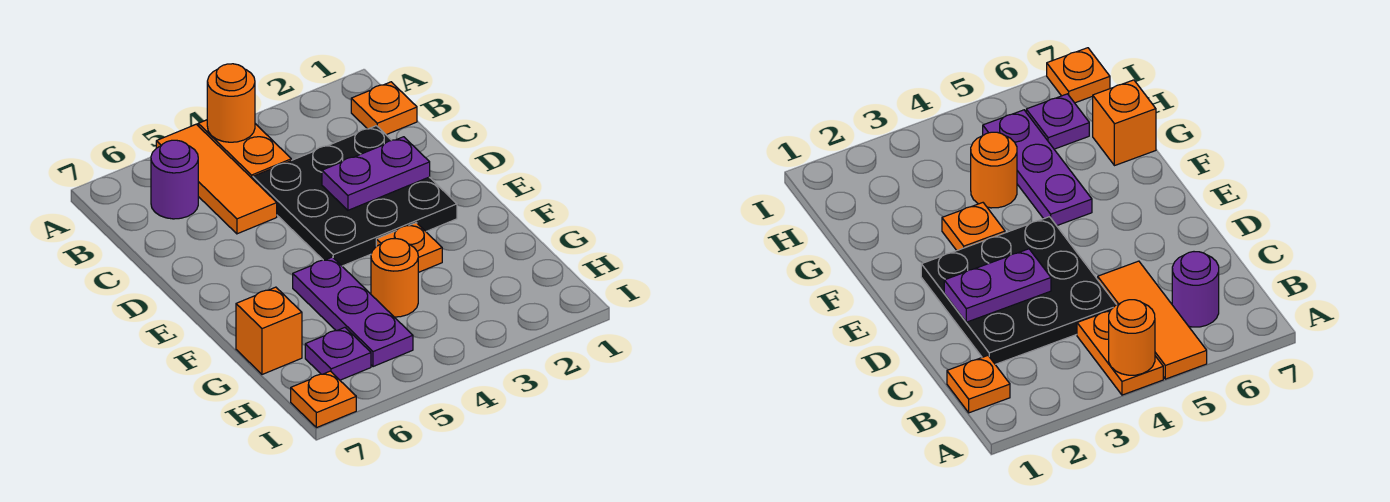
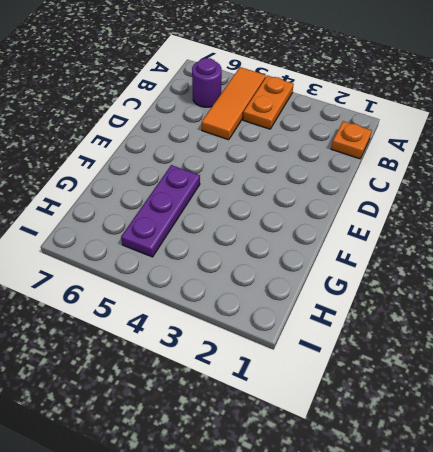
none -> black plate C2:E4 level 1
none -> orange plate F3 level 1
none -> orange round brick G4 level 1

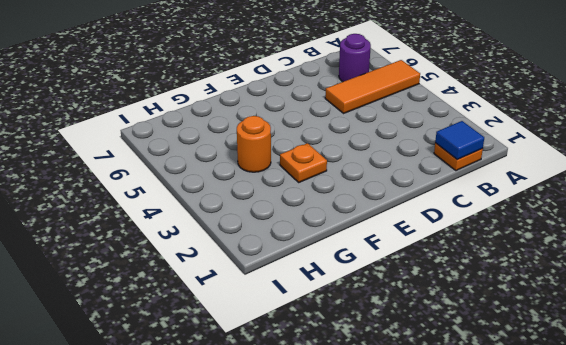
blue tile B1 level 2 -> none
none -> orange plate A4:B4 level 1
none -> black plate C2:E4 level 1
none -> purple plate F5:H5 level 1

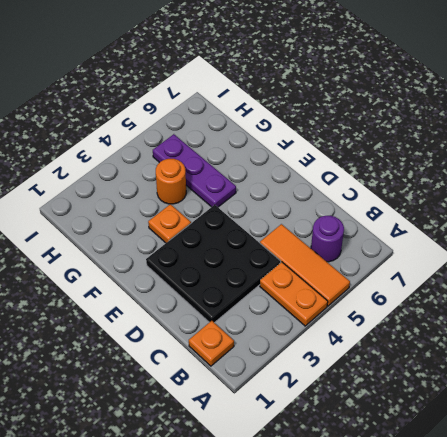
none -> orange brick G7 level 1
none -> purple plate H6 level 1
none -> orange plate I7 level 1

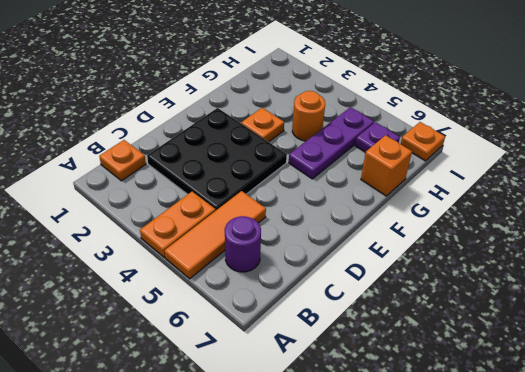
none -> orange round brick A4 level 2
none -> purple plate D2:D3 level 2

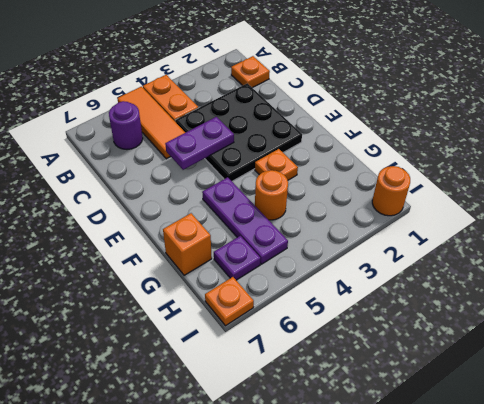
purple plate D4:D5 level 2 -> purple plate D2:D3 level 2
orange round brick I1 level 1 -> orange round brick A4 level 2

